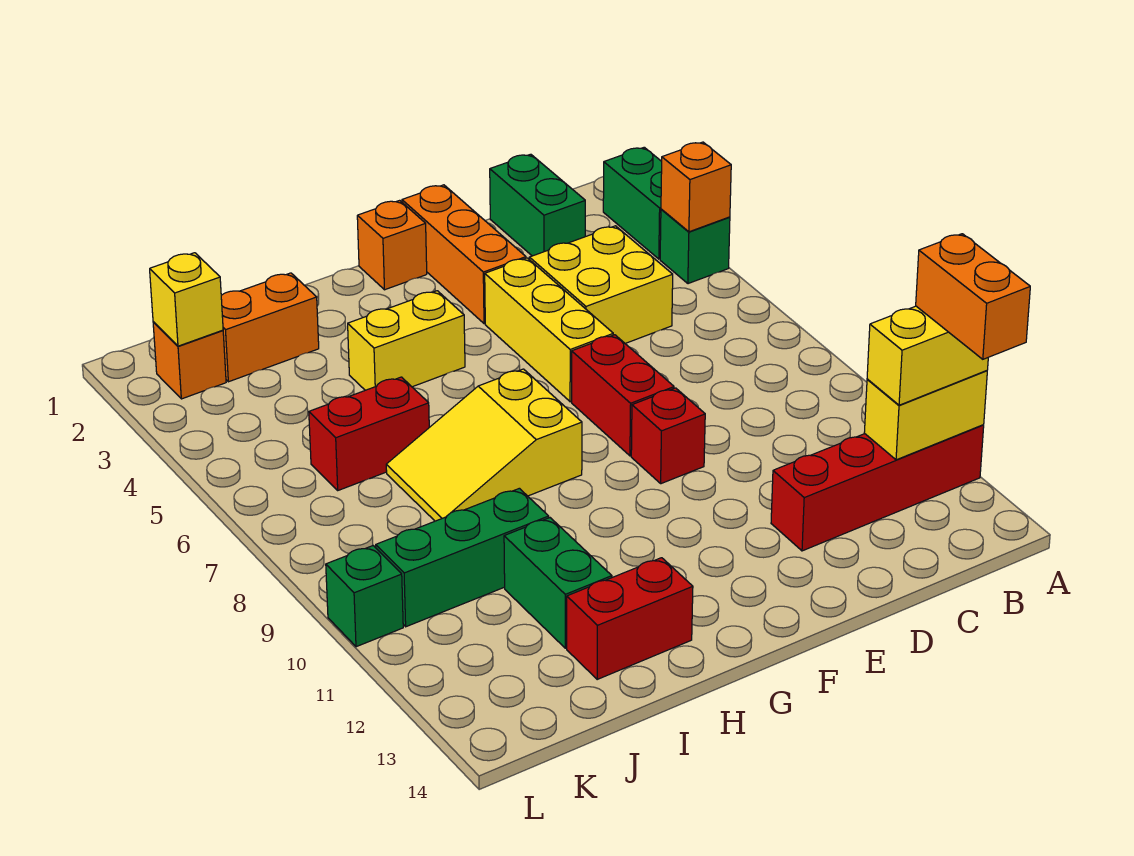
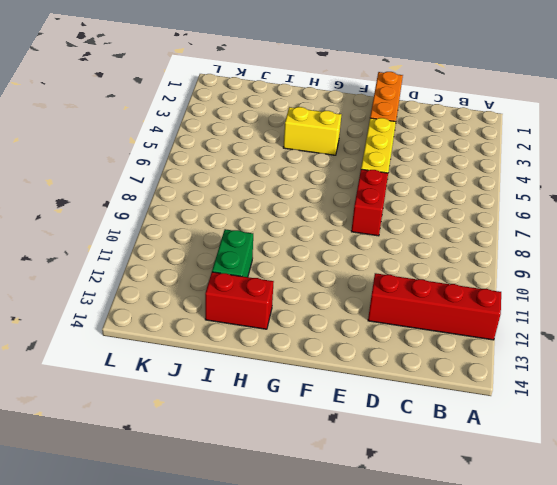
none -> green brick A2:A3 level 1
none -> green brick A4 level 1
none -> green brick C1:C2 level 1

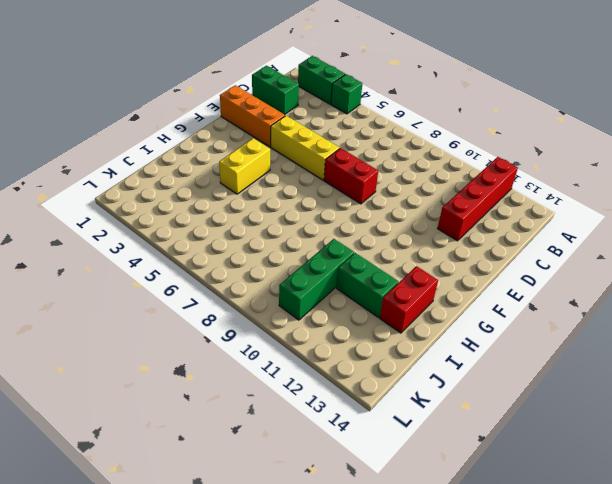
none -> yellow brick C4:D5 level 1
none -> red brick E9 level 1
none -> orange brick F1 level 1

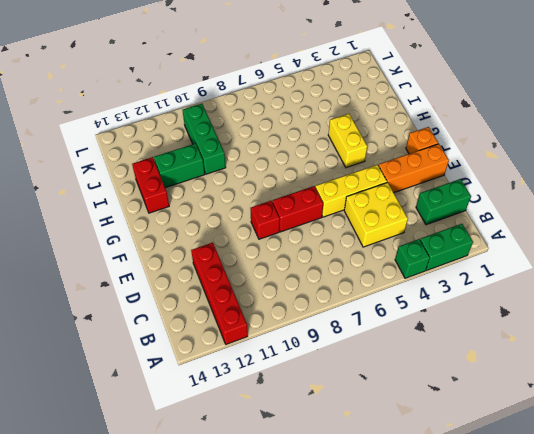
none -> yellow slope G7:I8 level 1 top G
none -> orange brick I2:J2 level 1
none -> red brick I6:J6 level 1

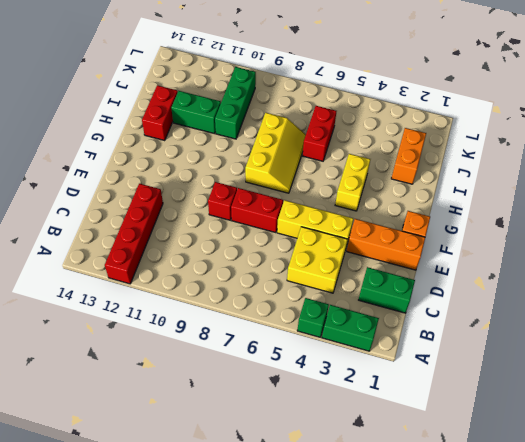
yellow slope G7:I8 level 1 top 8 -> yellow slope G7:I8 level 1 top G
none -> orange brick K2 level 1
none -> green brick L10 level 1
none -> orange brick A4 level 2

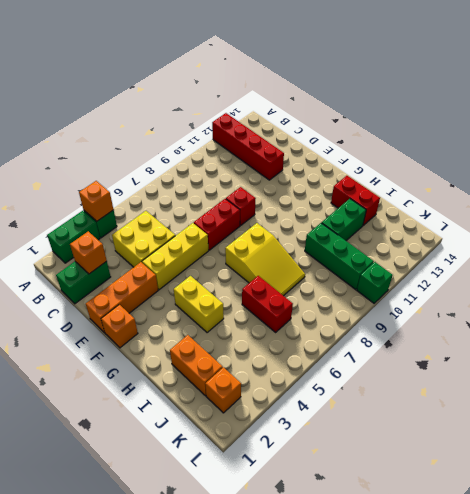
orange brick C2 level 2 -> none
none -> yellow brick A12:B12 level 2
none -> yellow brick K2 level 2
none -> yellow brick A12:B12 level 3

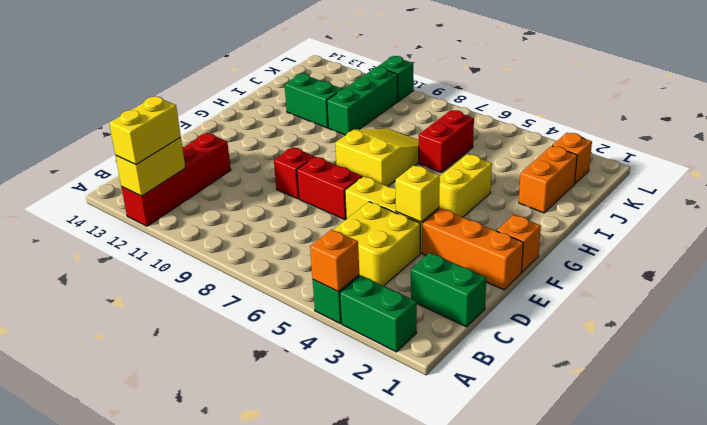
yellow brick E4 level 2 -> yellow brick K2 level 2
none -> red brick H13:I13 level 1
none -> orange brick A12:A13 level 4

